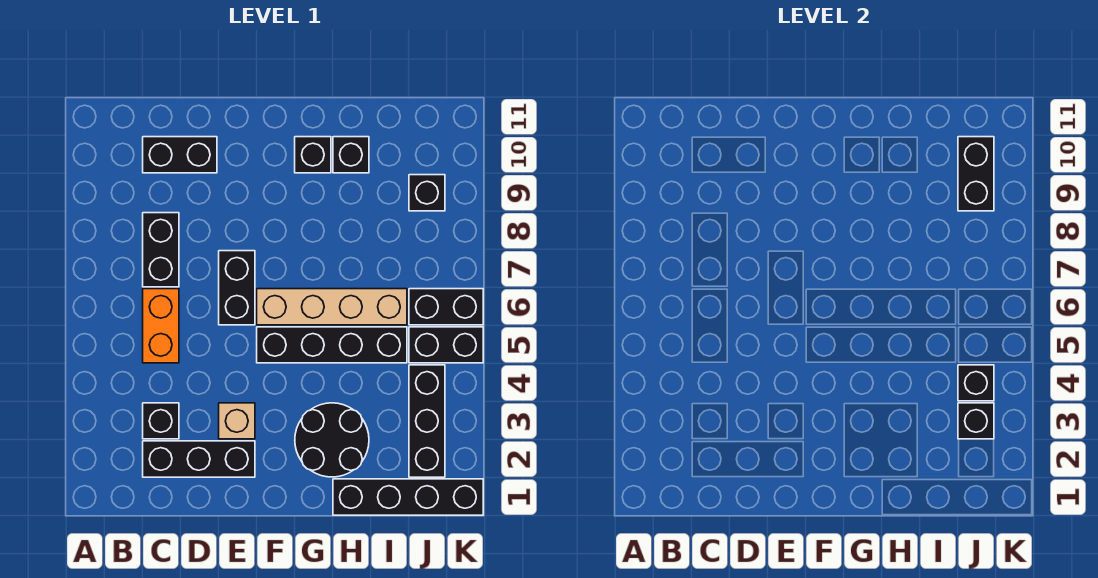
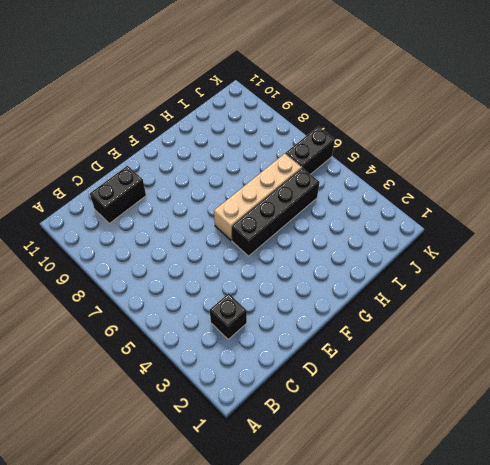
none -> black brick C2:E2 level 1
none -> orange brick C5:C6 level 1
none -> black brick C7:C8 level 1

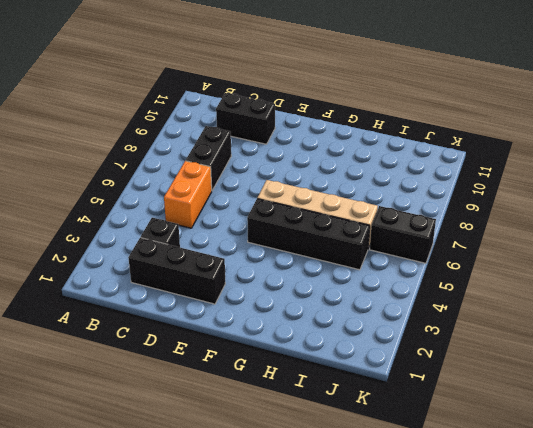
none -> tan brick E3 level 1
none -> black brick E6:E7 level 1
none -> black round brick G2:H3 level 1

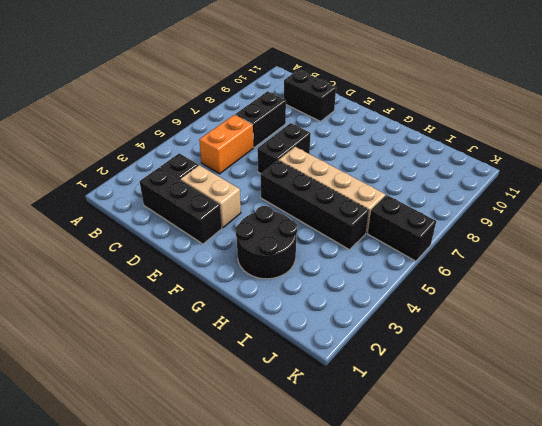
tan brick D3:E3 level 1 -> tan brick E3 level 1
none -> black brick G10 level 1
none -> black brick H1:K1 level 1
none -> black brick H10 level 1

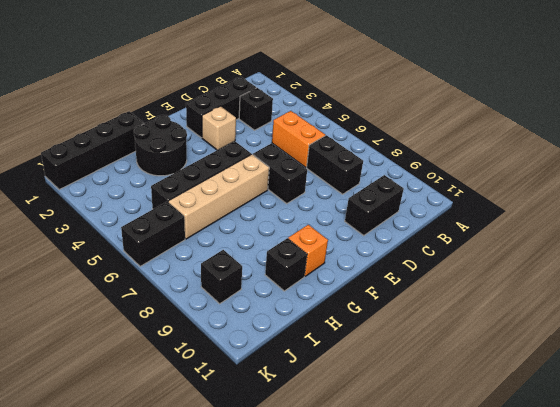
orange brick G10 level 1 -> black brick G10 level 1
none -> black brick J2:J4 level 1
none -> black brick J5:K5 level 1
none -> black brick J3 level 2

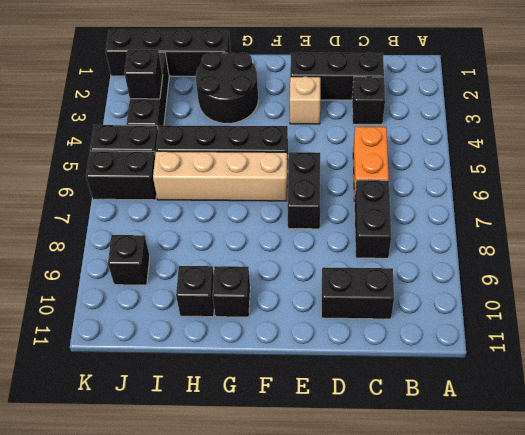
none -> black brick J4 level 2
none -> black brick J9:J10 level 2

